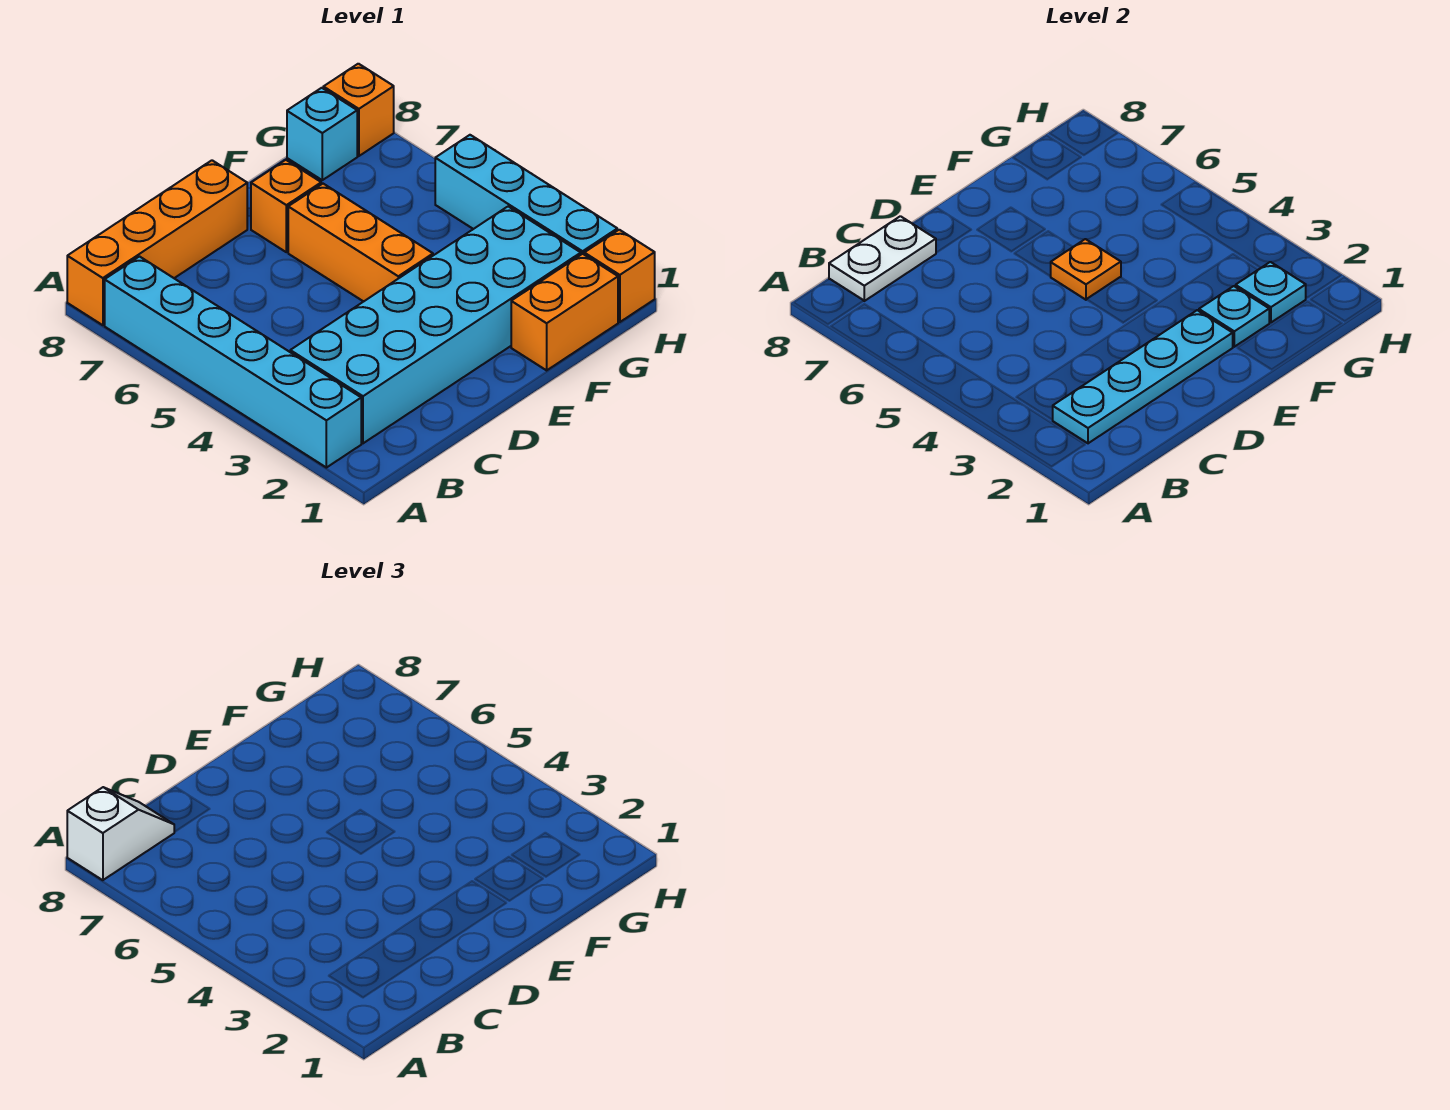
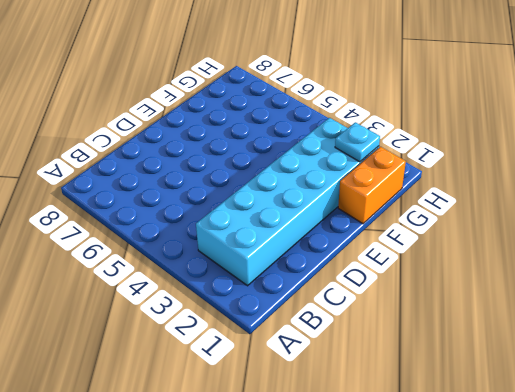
none -> cyan brick A2:A7 level 1
none -> orange brick A8:D8 level 1
none -> orange brick E4:E6 level 1

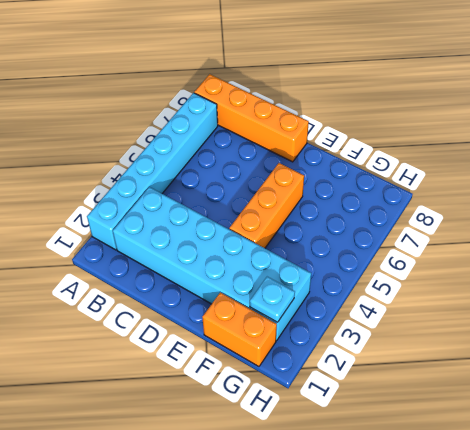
none -> orange brick E7 level 1
none -> cyan brick G8 level 1
none -> orange brick H1 level 1

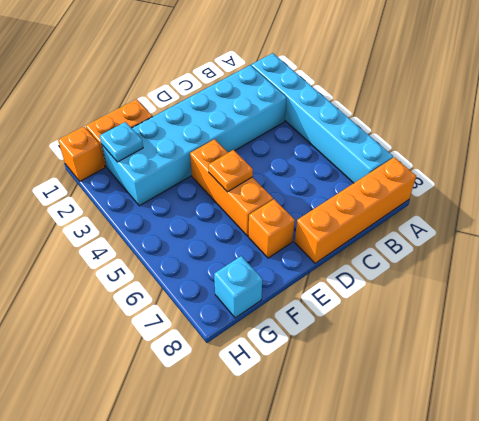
none -> cyan brick H2:H5 level 1
none -> orange brick H8 level 1
none -> cyan plate B2:E2 level 2

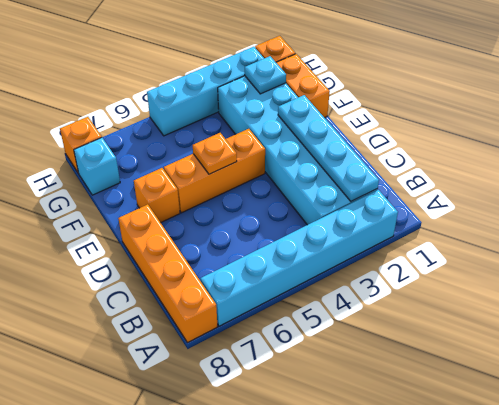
none -> white plate B8:C8 level 2
none -> cyan plate F2 level 2
none -> white slope A8:B8 level 3 top A

